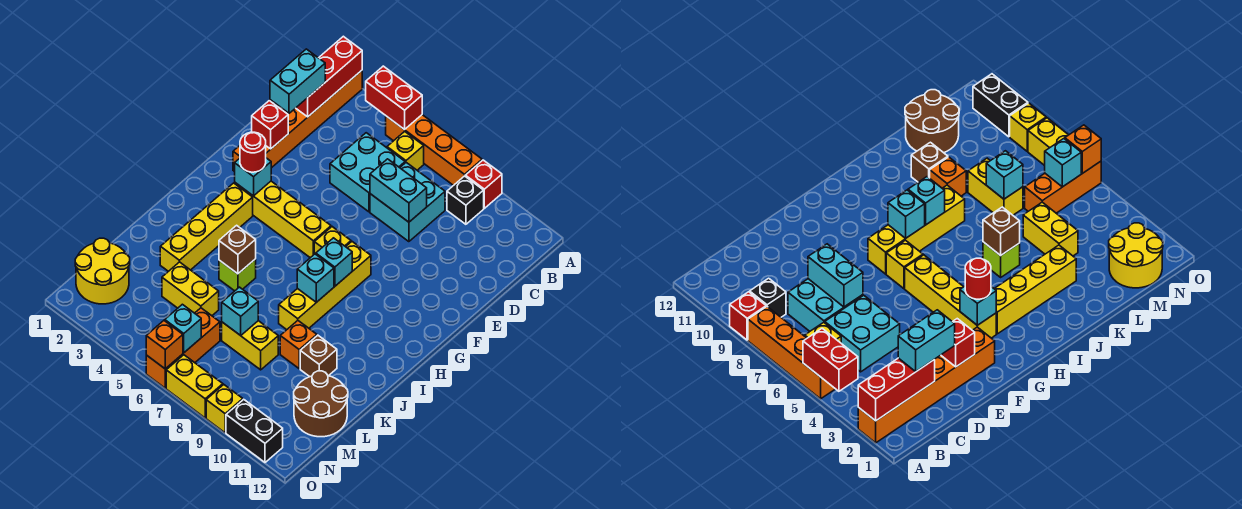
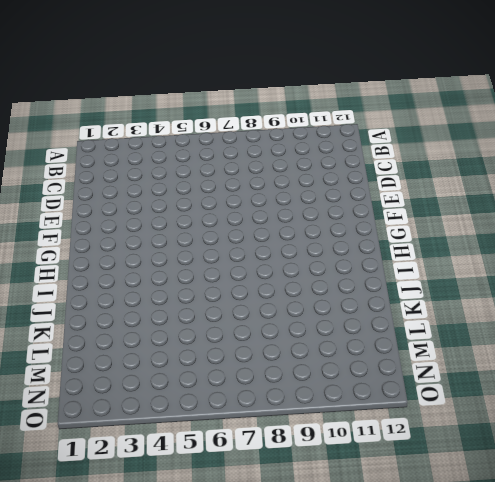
none -> orange brick A2:F2 level 1
none -> orange brick A5:A8 level 1
none -> red brick A9 level 1
none -> yellow brick B6 level 1

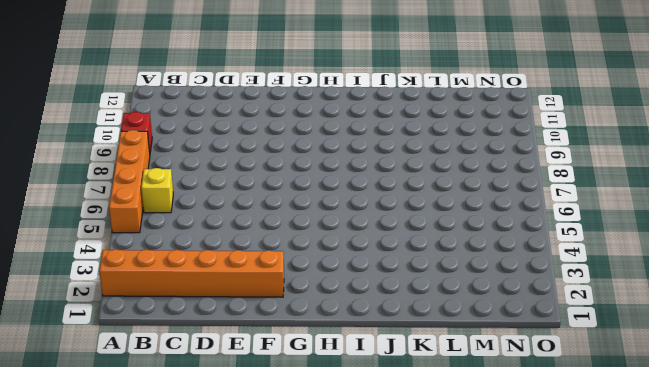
none -> black brick B9 level 1
none -> cyan brick C5:D6 level 1
none -> cyan brick C7:D8 level 1
none -> yellow brick G3:G6 level 1

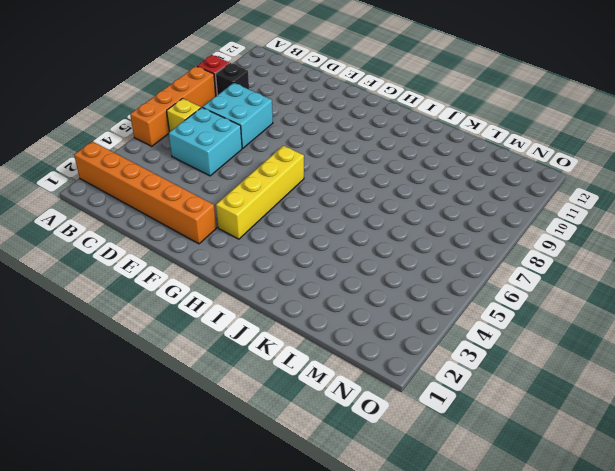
none -> yellow brick G7 level 1
none -> yellow brick G8:J8 level 1
none -> yellow brick H3:K3 level 1
none -> lime brick J5 level 1

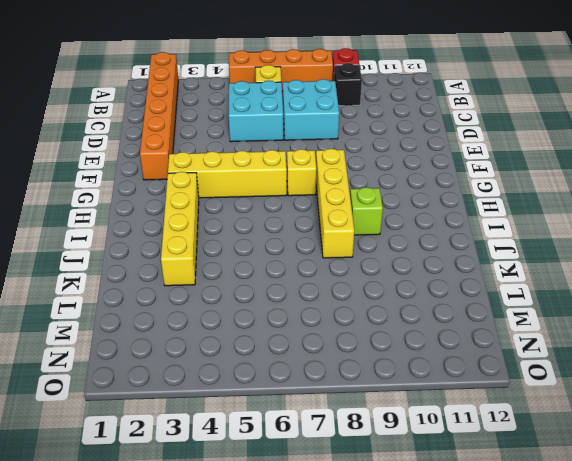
lime brick I9 level 1 -> lime brick J5 level 1
none -> orange brick K9 level 1
none -> brown brick K10 level 1
none -> yellow brick L4:L5 level 1
none -> yellow brick L7:L8 level 1

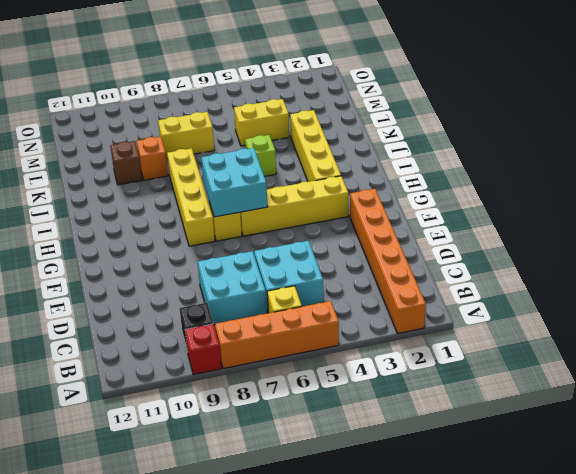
cyan brick G6:H7 level 2 -> none
none -> brown round brick L11:M12 level 1
none -> yellow round brick M1:N2 level 1
none -> orange brick M6:O6 level 1
none -> yellow brick O7:O8 level 1

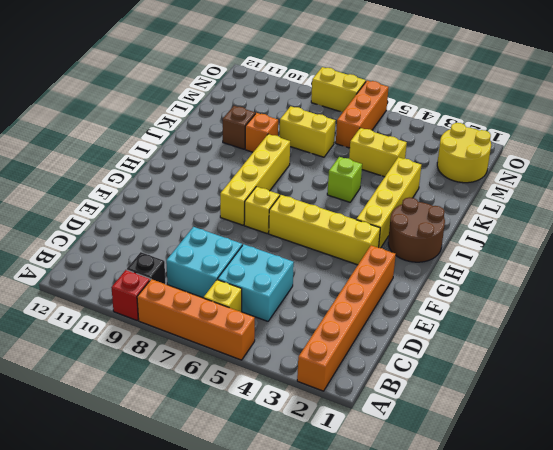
brown round brick H1:I2 level 1 -> brown round brick L11:M12 level 1
none -> yellow brick O9 level 1
none -> black brick O10:O11 level 1
none -> red brick A2:C2 level 2
none -> red brick A4:A5 level 2

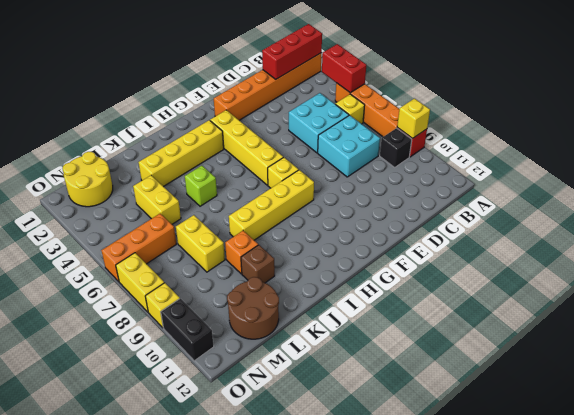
yellow brick A9 level 2 -> none
none -> cyan brick D7:D8 level 2
none -> red brick E2 level 2
none -> cyan brick G3 level 2
none -> cyan brick H8 level 2

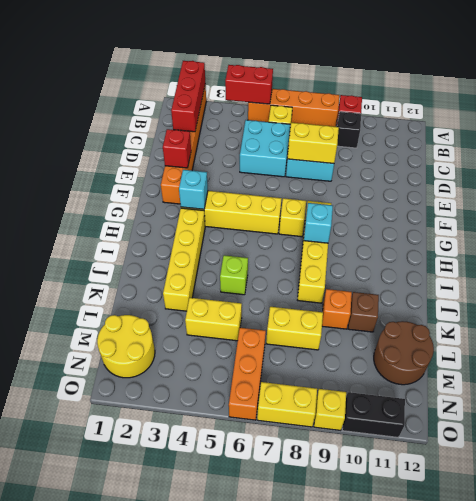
yellow brick D7:D8 level 2 -> cyan brick D7:D8 level 2
none -> cyan brick I8 level 2
none -> brown brick J5 level 2
none -> cyan brick L7 level 2
none -> cyan brick N6 level 2

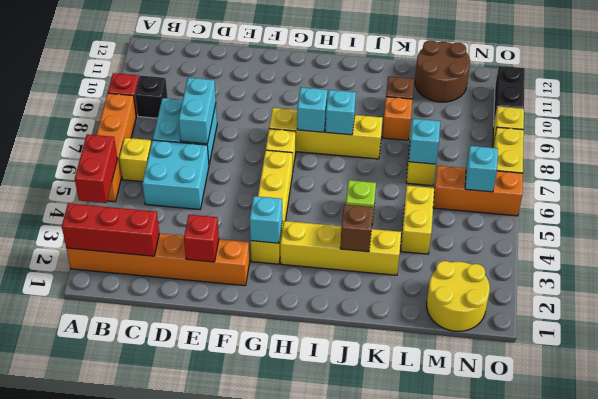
brown brick J3 level 2 -> brown brick J5 level 2
none -> orange brick O6 level 2
none -> cyan brick C2:D2 level 3
none -> red round brick G3 level 3

